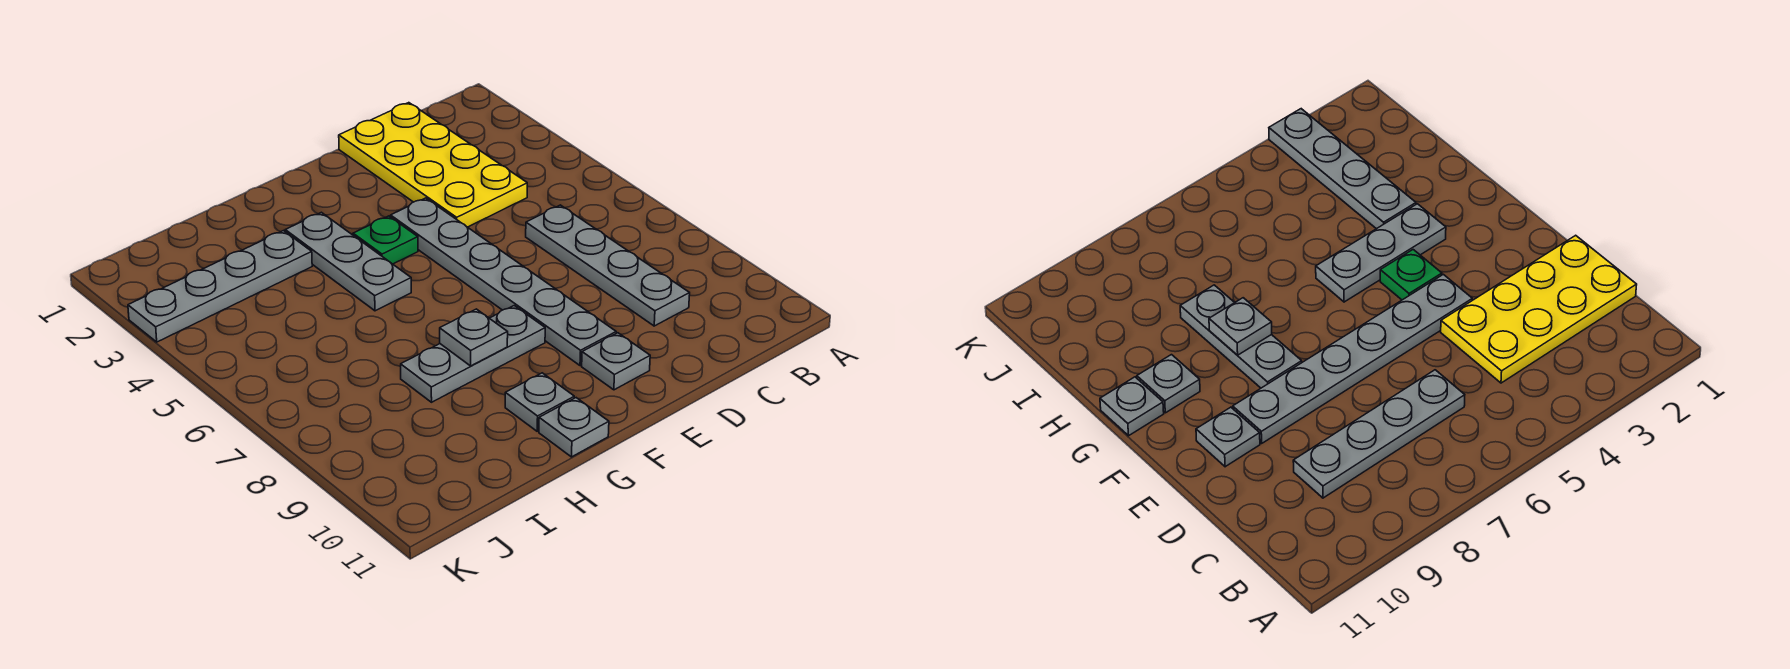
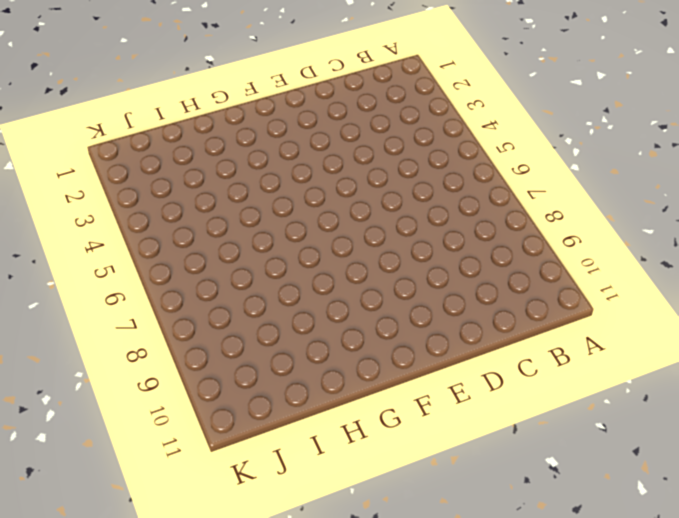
none -> yellow plate C1:D4 level 1
none -> grey plate C6:C9 level 1

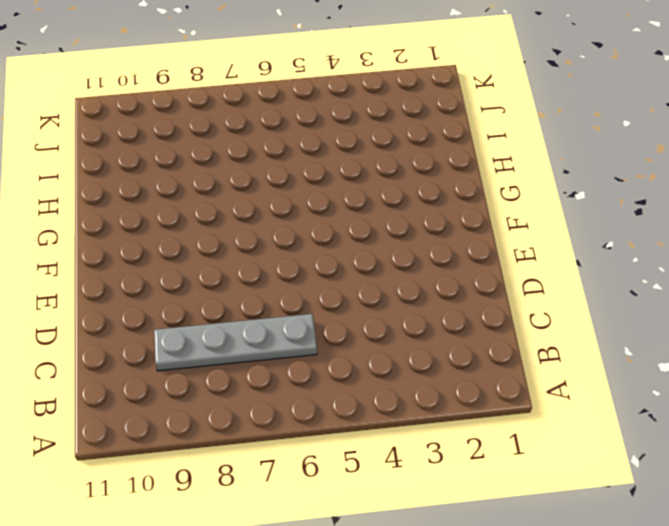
none -> yellow plate C1:D4 level 1
none -> grey plate E4:E9 level 1

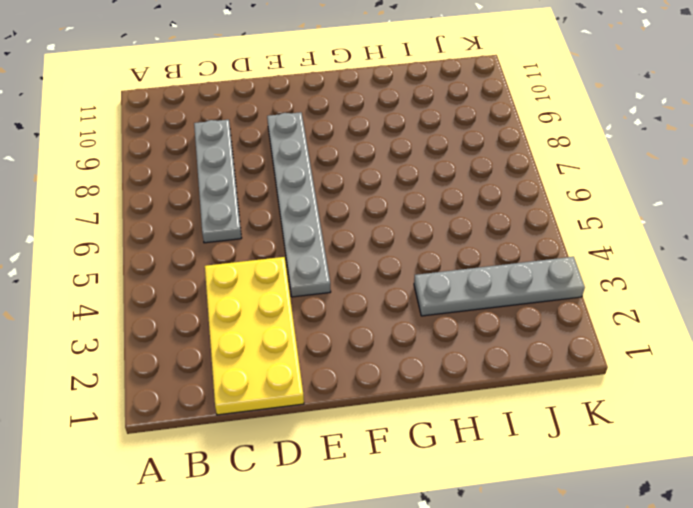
none -> grey plate E10 level 1
none -> green plate F4 level 1

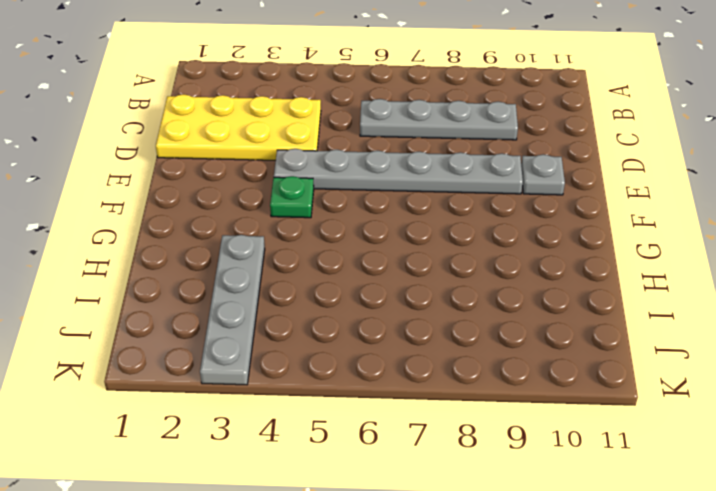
none -> grey plate F8:H8 level 1
none -> grey plate G3:G5 level 1

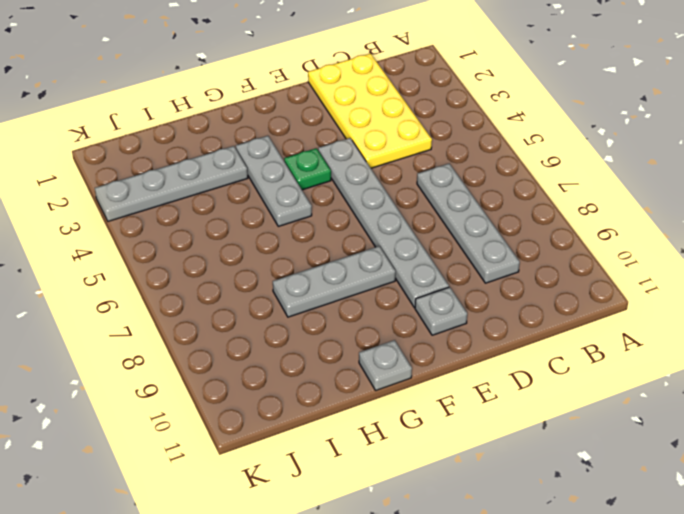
none -> grey plate G10 level 1
none -> grey plate G8 level 2

